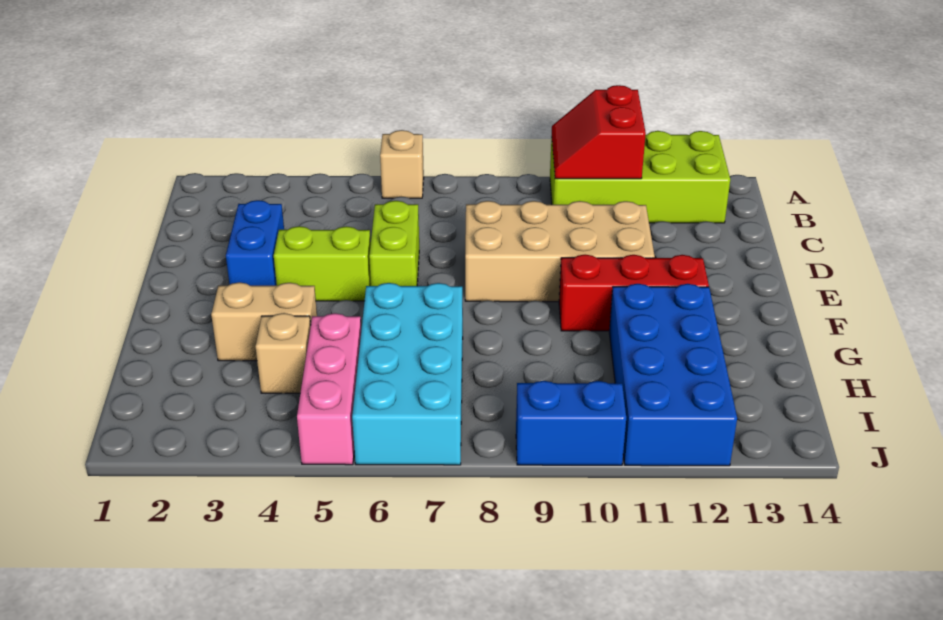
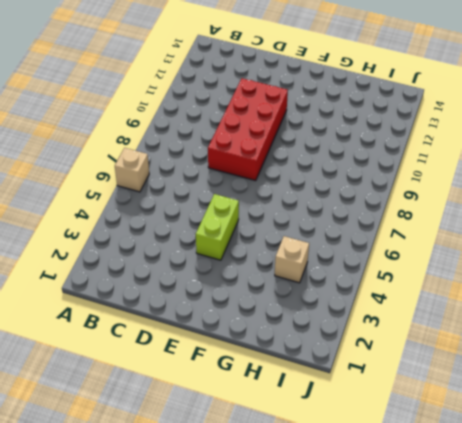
red brick D8:E11 level 1 -> tan brick D8:E11 level 1
none -> lime brick A10:B13 level 1
none -> blue brick D3:E3 level 1
none -> lime brick D6:E6 level 1

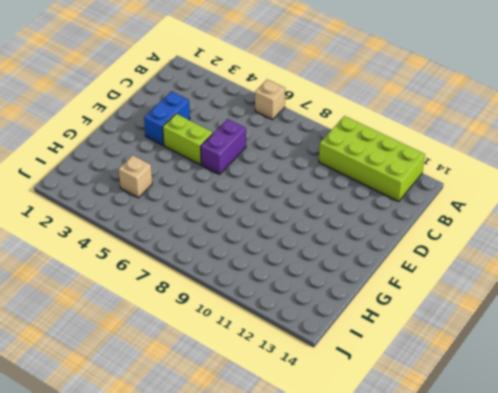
purple brick D6:E6 level 1 -> lime brick D6:E6 level 1
none -> tan brick D8:E11 level 1
none -> red brick F10:F12 level 1
none -> tan brick G3:G4 level 1

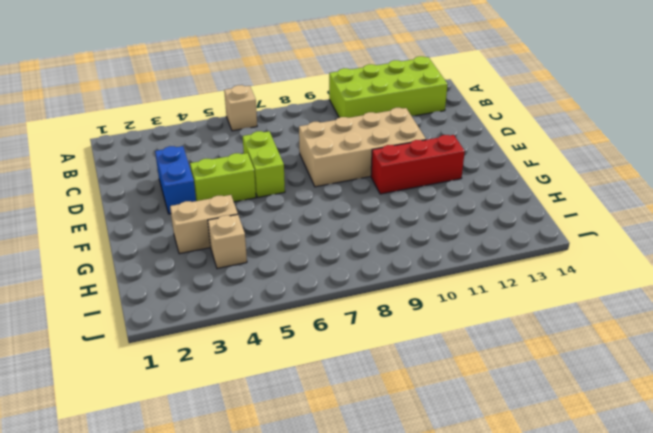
none -> cyan brick G6:J7 level 1
none -> blue brick G11:J12 level 1
none -> pink brick H5:J5 level 1

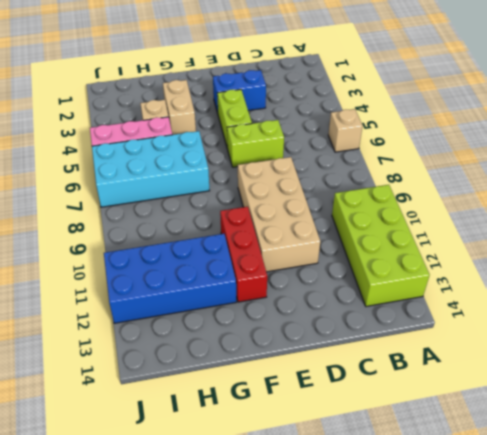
none -> blue brick J9:J10 level 1
none -> red slope A10:B11 level 2 top 11

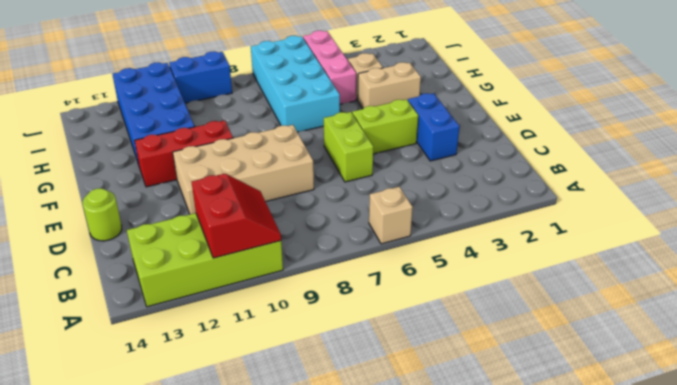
lime round brick D14 level 1 -> none

